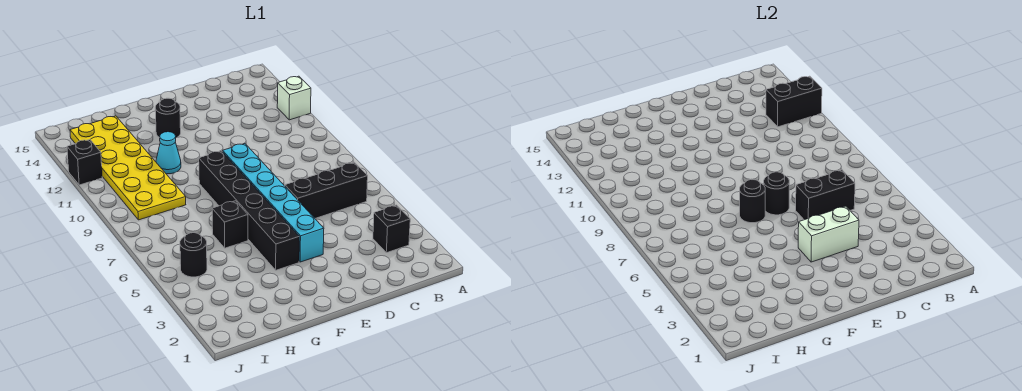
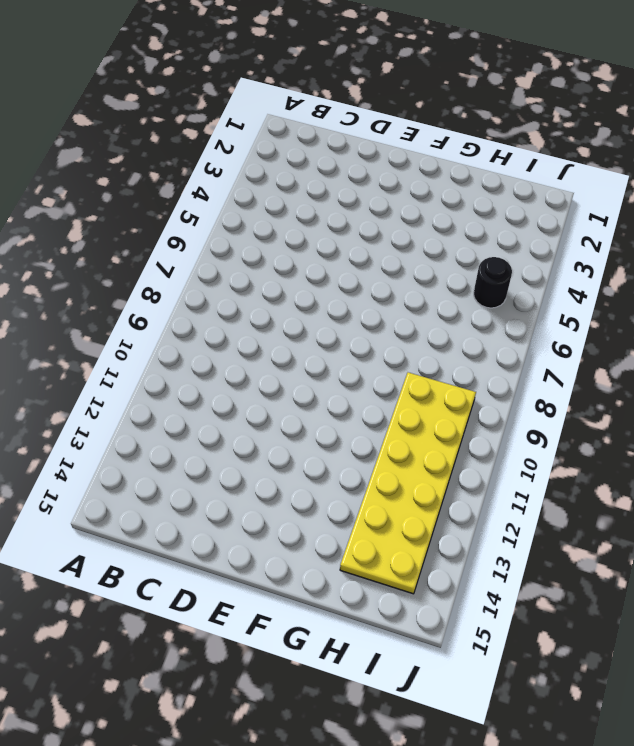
none -> white brick A12 level 1
none -> black brick B3 level 1
none -> black brick B6:D6 level 1

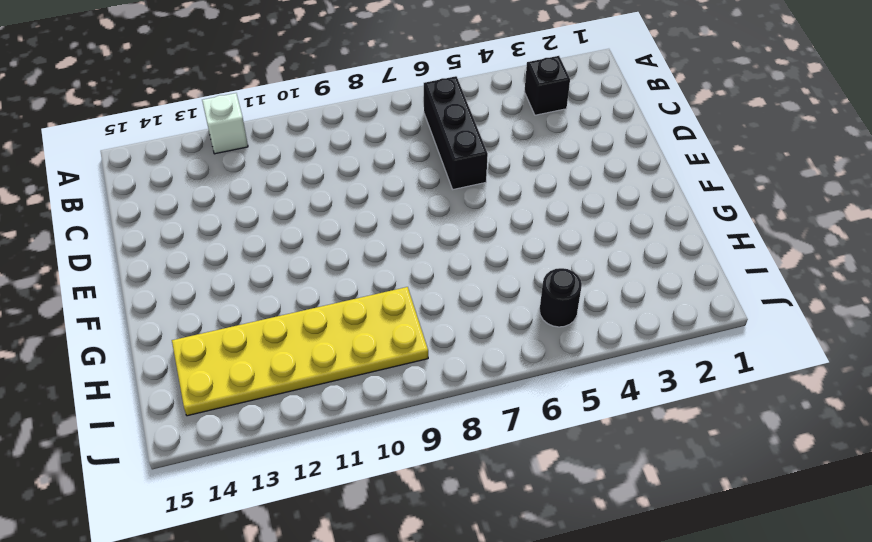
none -> cyan brick E4:E9 level 1
none -> black brick F4:F9 level 1
none -> black round brick F13 level 1

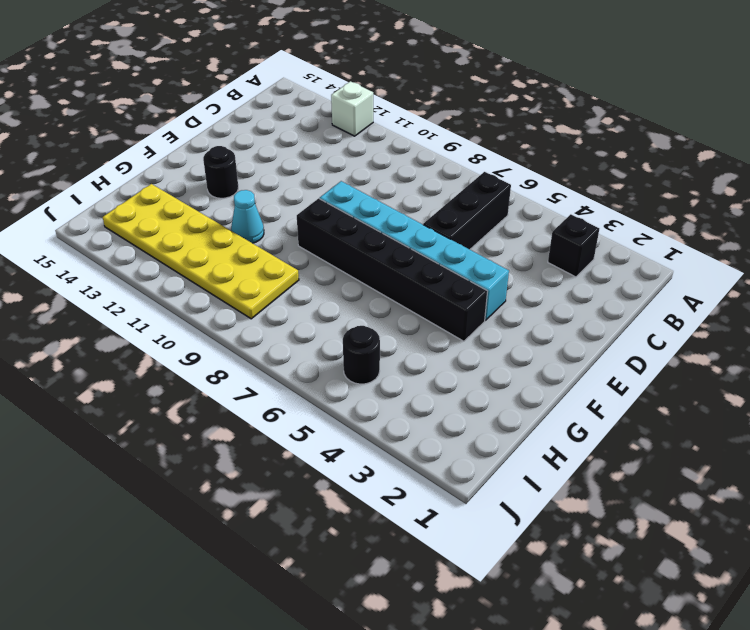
none -> black brick G6 level 1
none -> black brick J12 level 1
none -> black brick A12:B12 level 2

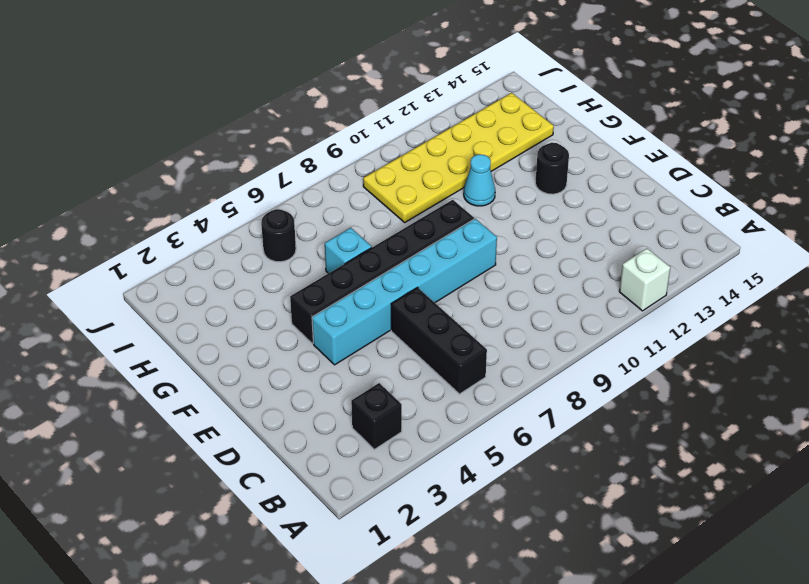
cyan brick G6 level 1 -> black brick G6 level 1
none -> black brick J12 level 1
none -> black brick A12:B12 level 2
none -> black brick C6:D6 level 2

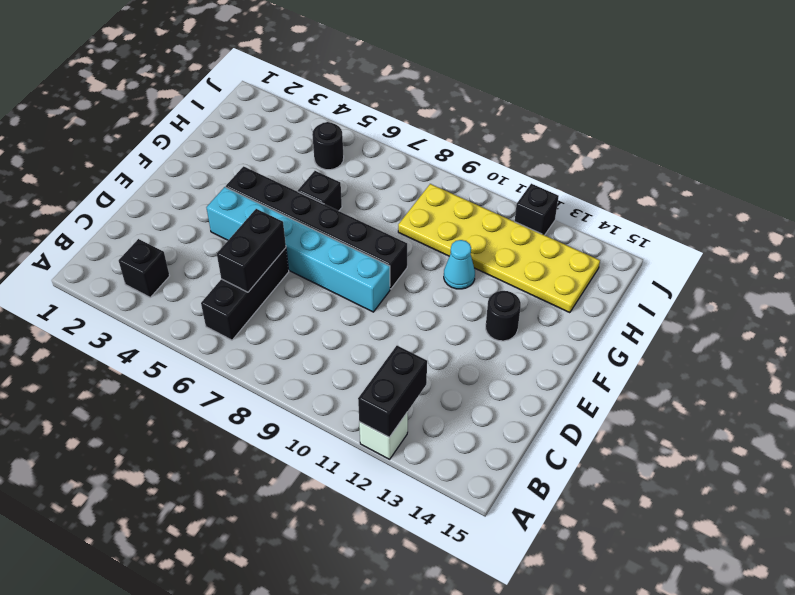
none -> white brick D4:E4 level 2
none -> black round brick E7 level 2
none -> black round brick F7 level 2

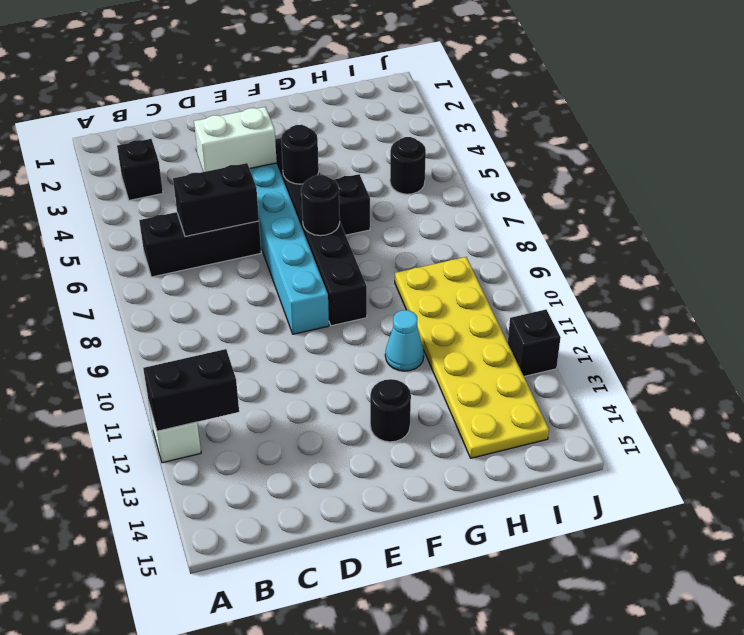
black round brick F5 level 2 -> black round brick E7 level 2

